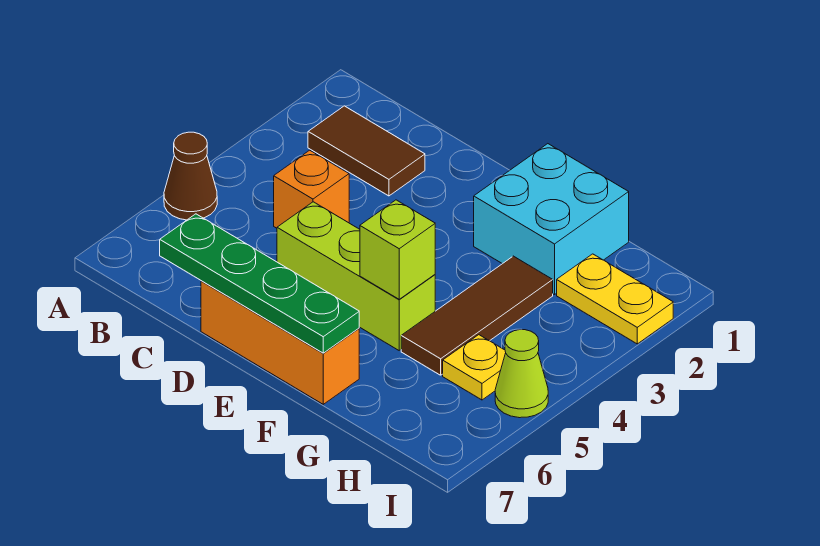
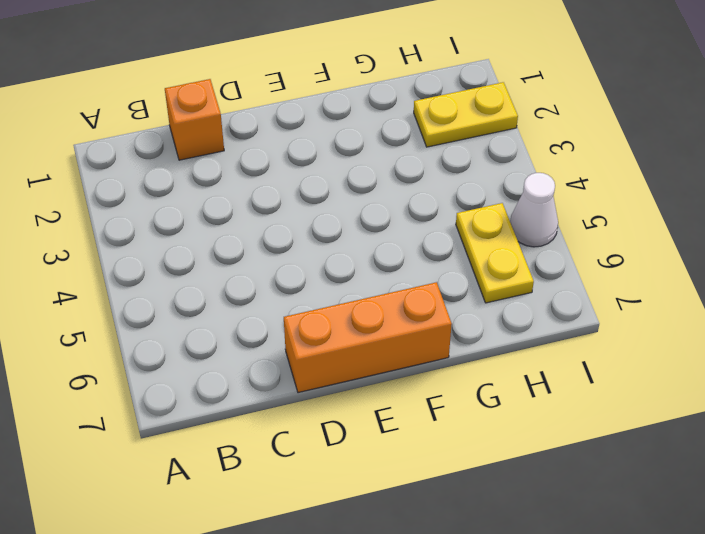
orange brick C1 level 1 -> orange brick C4 level 1
yellow plate H5:H6 level 1 -> yellow plate H5 level 1
white cone I5 level 1 -> lime cone I5 level 1
none -> brown cone A5 level 1
none -> brown tile B2:C2 level 1
none -> lime brick D5:F5 level 1

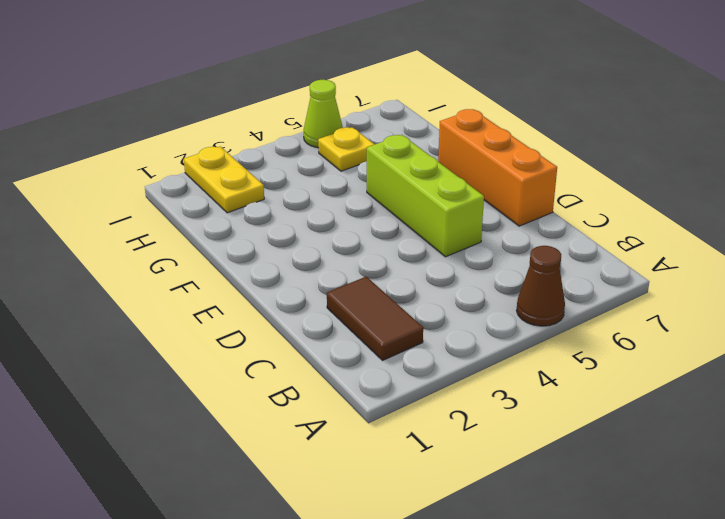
none -> orange brick C4 level 1
none -> cyan brick F1:G2 level 1
none -> brown tile G3:G5 level 1

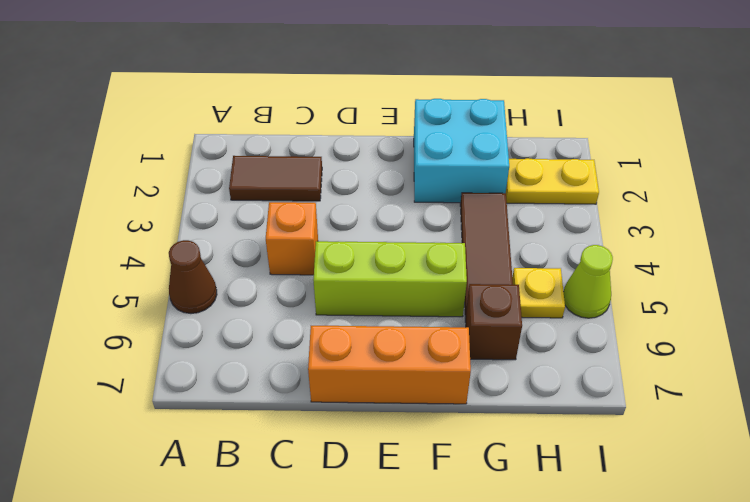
brown brick G6 level 1 -> none
none -> green plate C7:F7 level 2
none -> lime brick F5 level 2

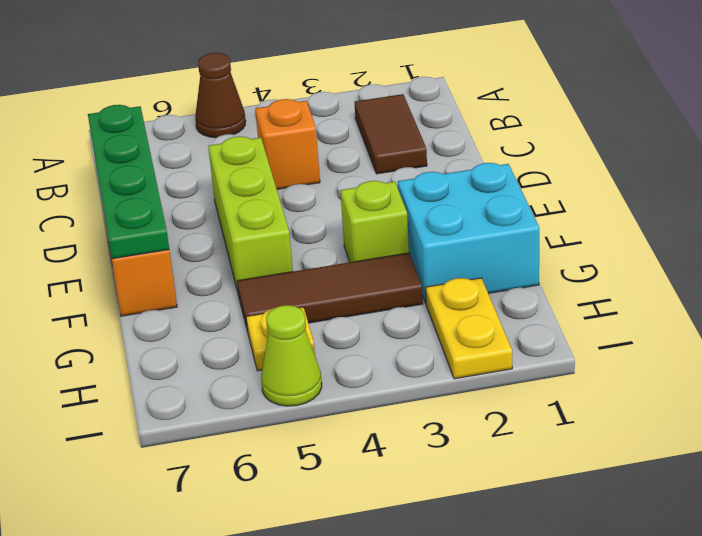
lime brick F3 level 1 -> lime brick F5 level 2

